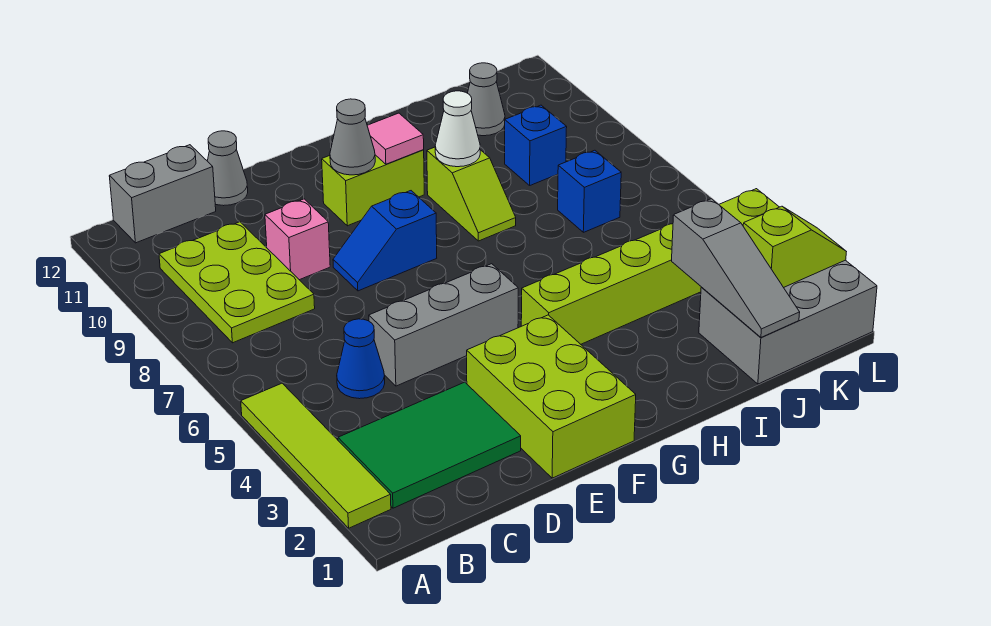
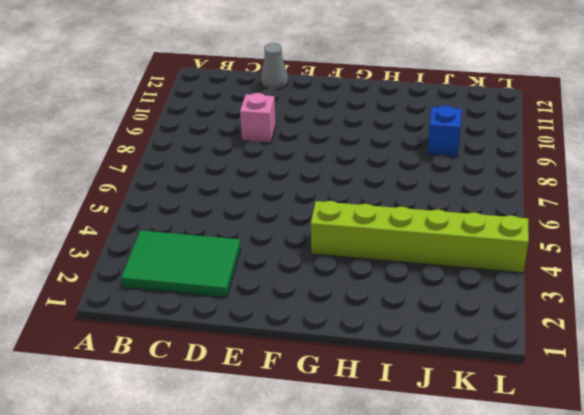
none -> lime tile A2:A5 level 1
none -> lime plate B8:C10 level 1
none -> grey brick B12:C12 level 1

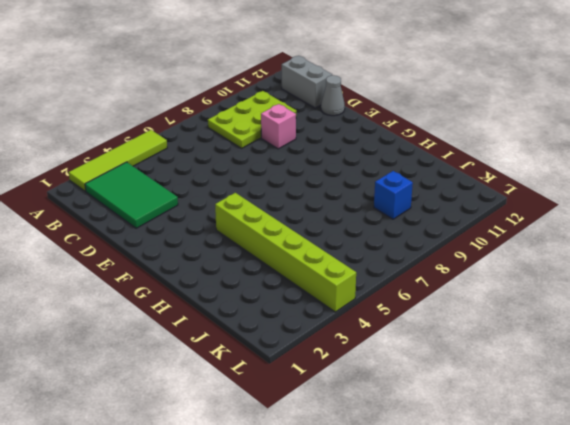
none -> blue cone C5 level 1
none -> grey brick D5:F5 level 1
none -> lime brick E1:F3 level 1

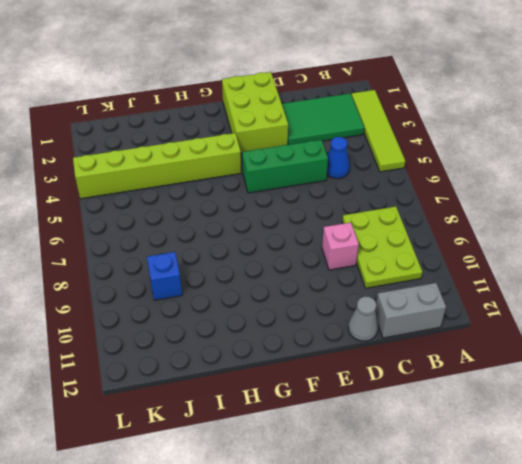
green brick D5:F5 level 1 -> grey brick D5:F5 level 1
none -> blue slope E8:F8 level 1 top F
none -> lime brick F10:G10 level 1
none -> lime slope H8:H9 level 1 top 9

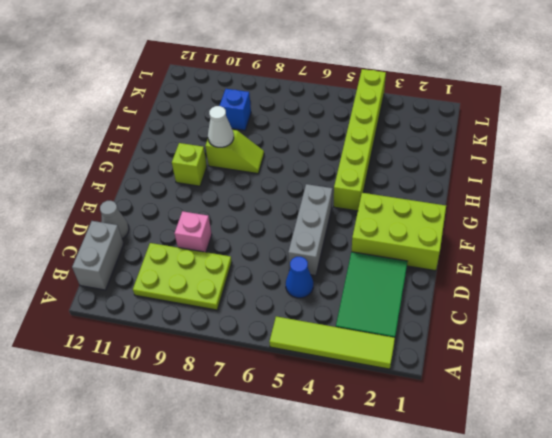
lime brick G10 level 1 -> lime brick F10:G10 level 1
none -> blue slope E8:F8 level 1 top F
none -> grey brick J1:L2 level 1
none -> blue brick J7 level 1

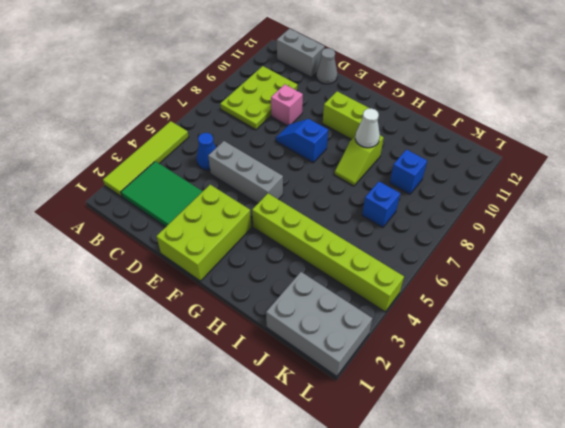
none -> grey cone J11 level 1
none -> grey cone F10 level 2
none -> pink tile G10 level 2

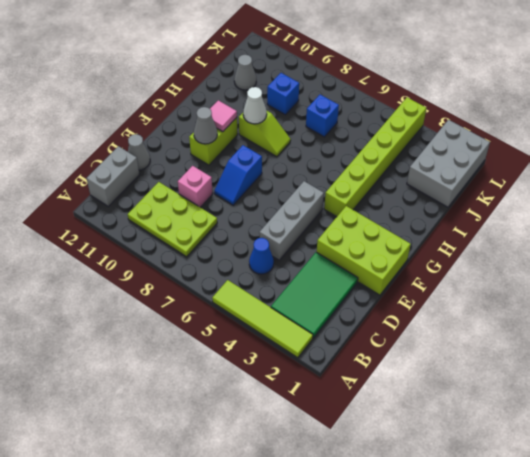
none -> grey slope J1:J3 level 2 top 3
none -> lime slope K2:L2 level 2 top K

